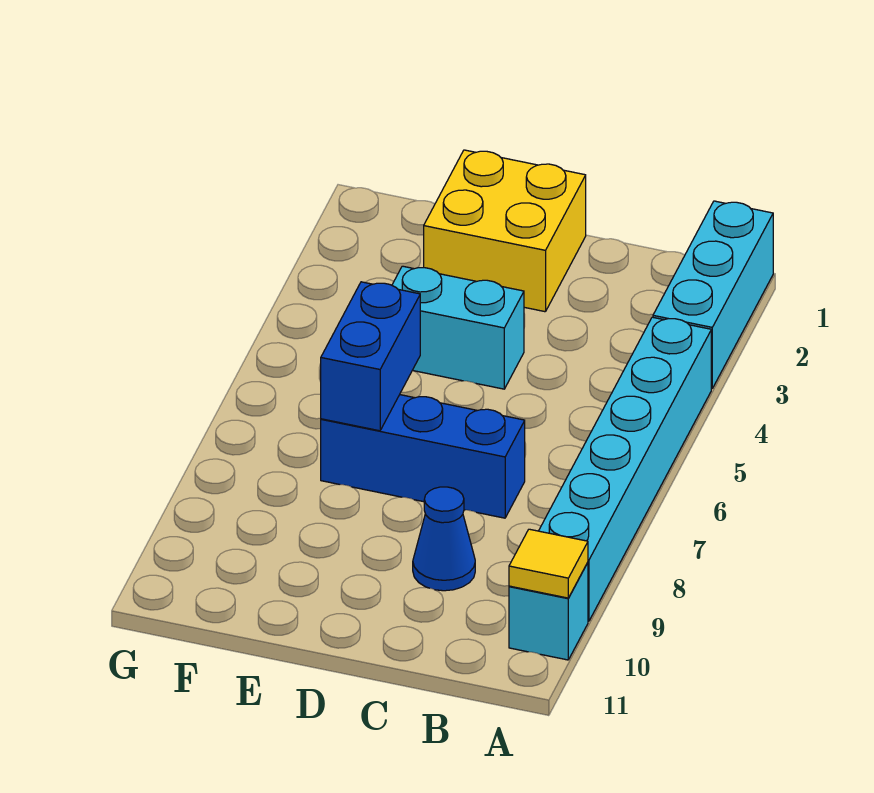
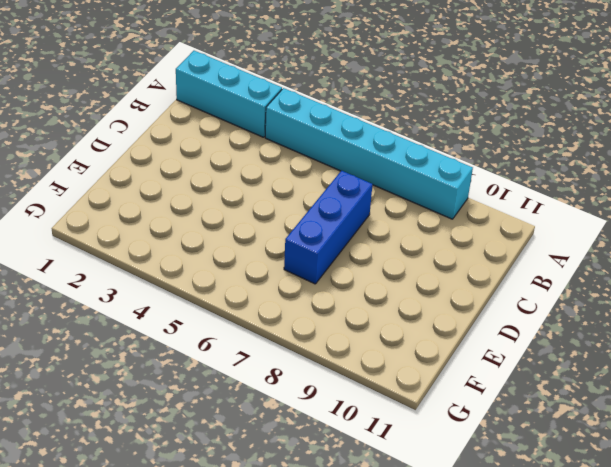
none -> cyan brick A10 level 1
none -> blue cone C9 level 1

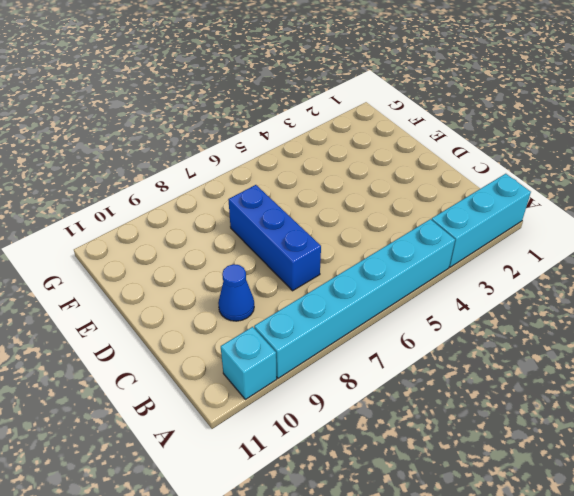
none -> yellow brick D1:E2 level 1
none -> cyan brick D4:E4 level 1

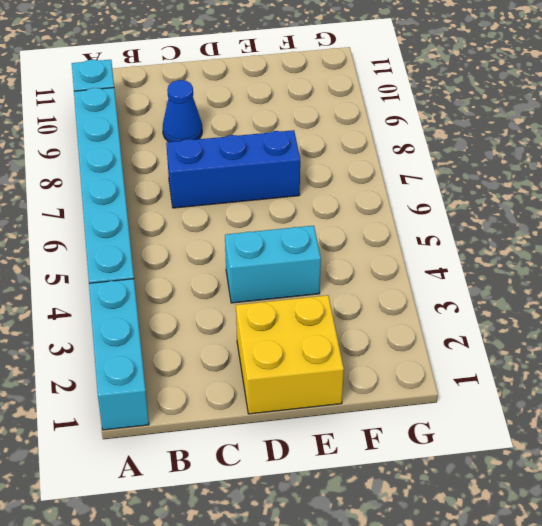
none -> yellow tile A10 level 2
none -> blue brick E6:E7 level 2

